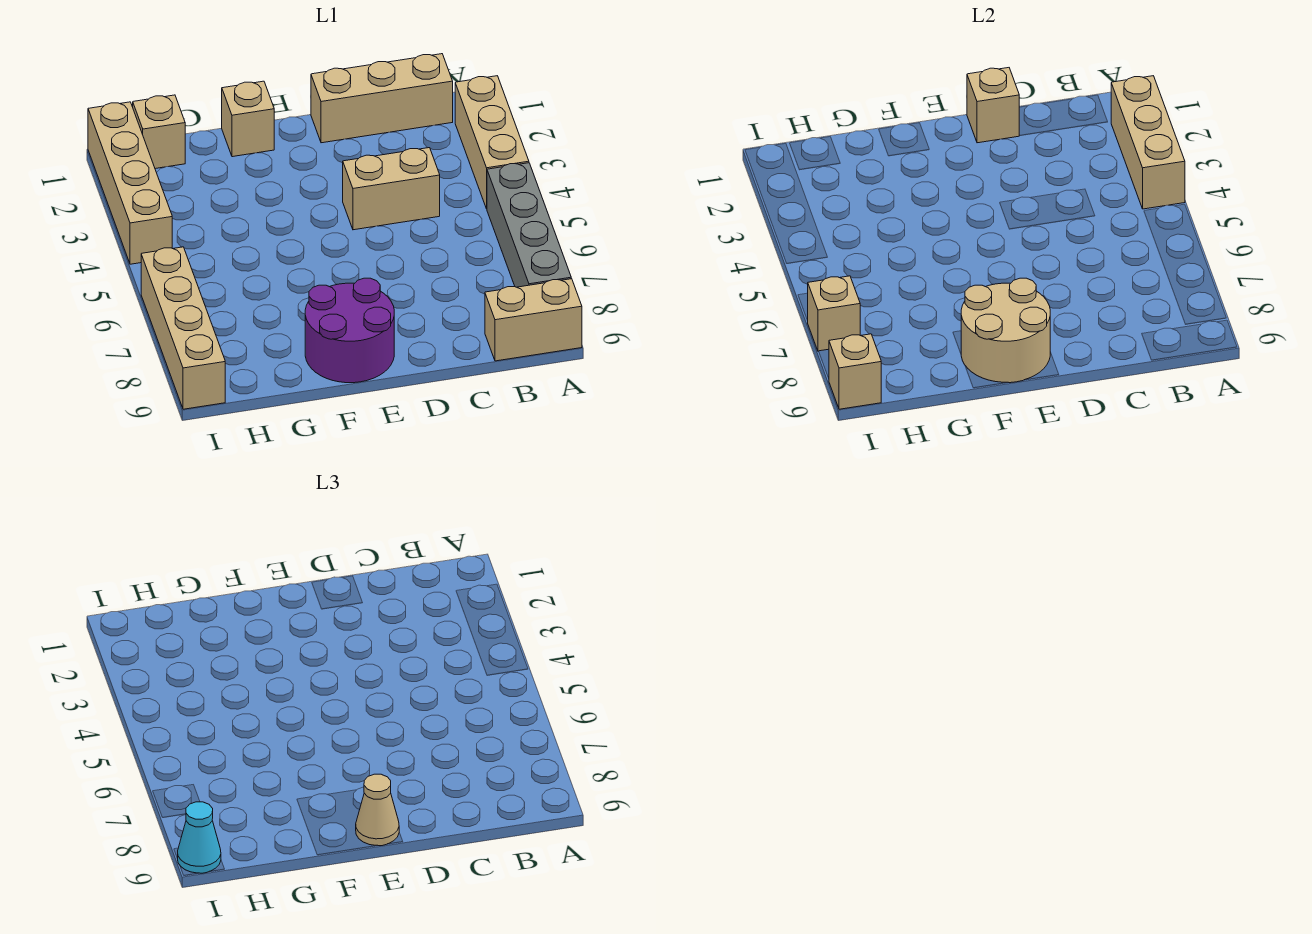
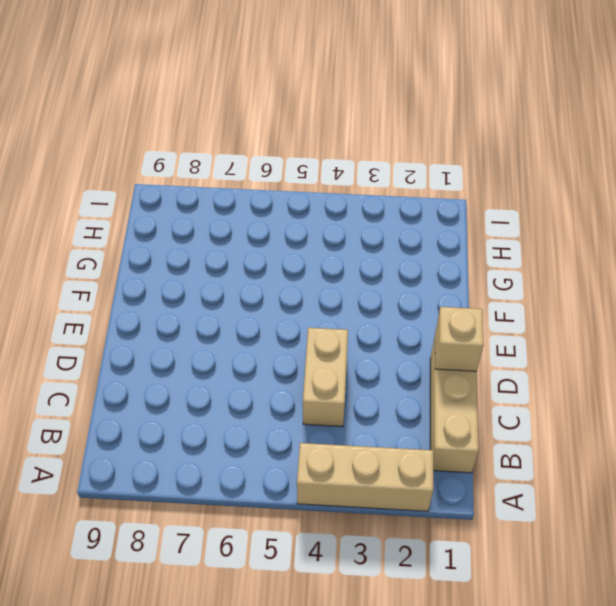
none -> grey brick A5:A8 level 1
none -> tan brick A9:B9 level 1
none -> purple round brick E8:F9 level 1

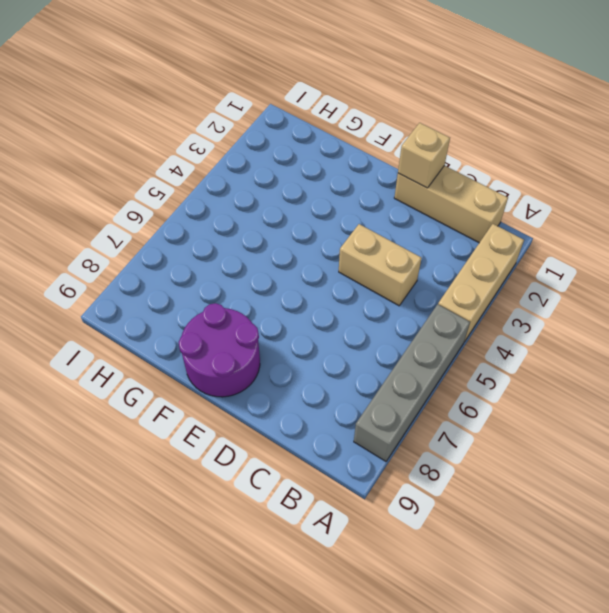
none -> tan brick A9:B9 level 1
none -> tan brick F1 level 1
none -> tan brick H1 level 1

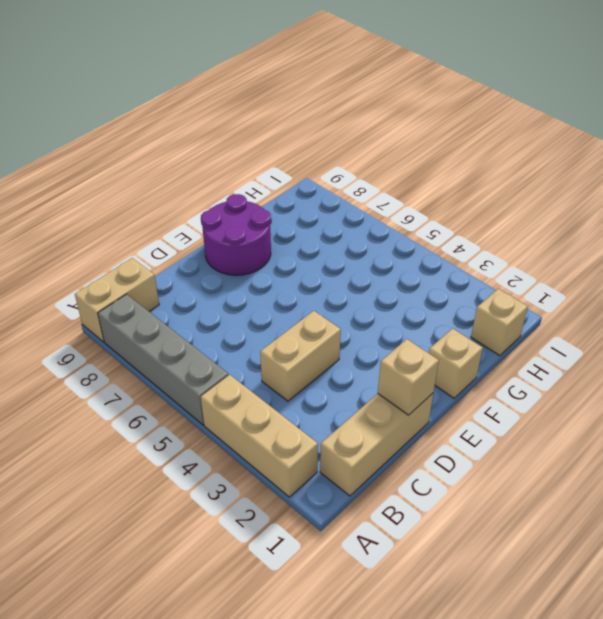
none -> tan brick I1:I4 level 1
none -> tan brick I6:I9 level 1
none -> tan brick A2:A4 level 2

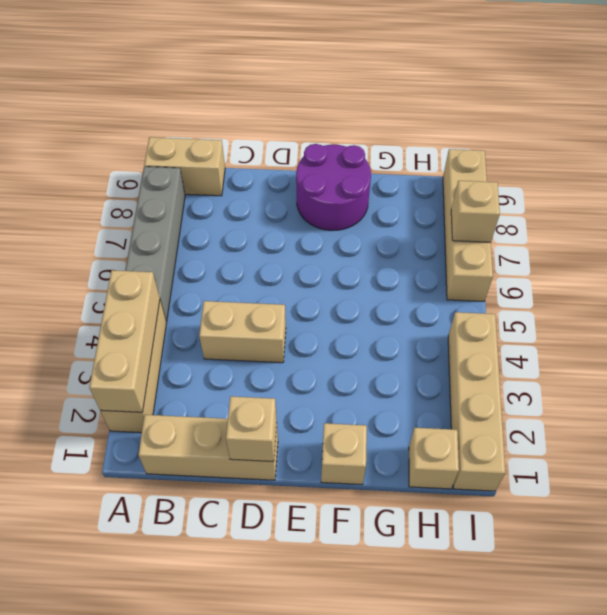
none -> tan round brick E8:F9 level 2
none -> tan brick I9 level 2
none -> tan cone E9 level 3

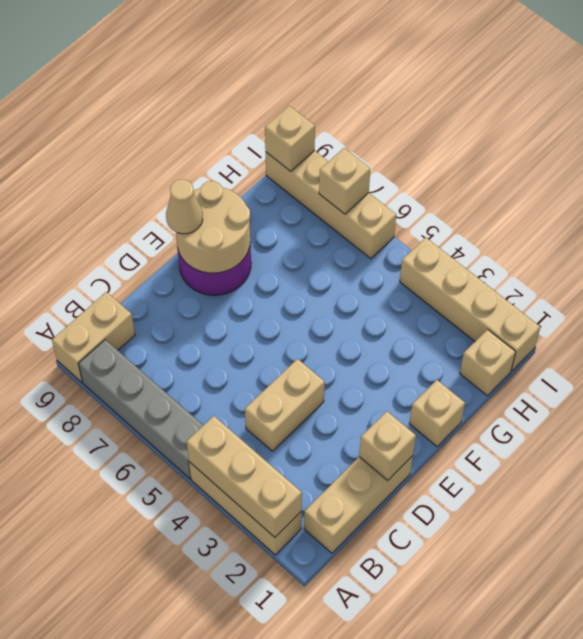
none -> cyan cone I9 level 3

